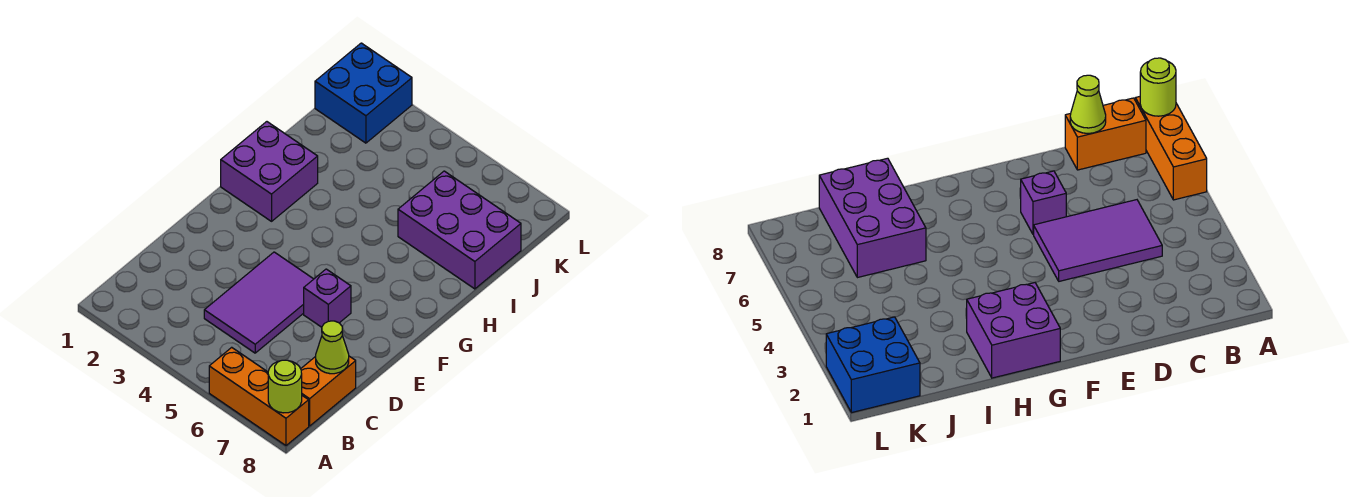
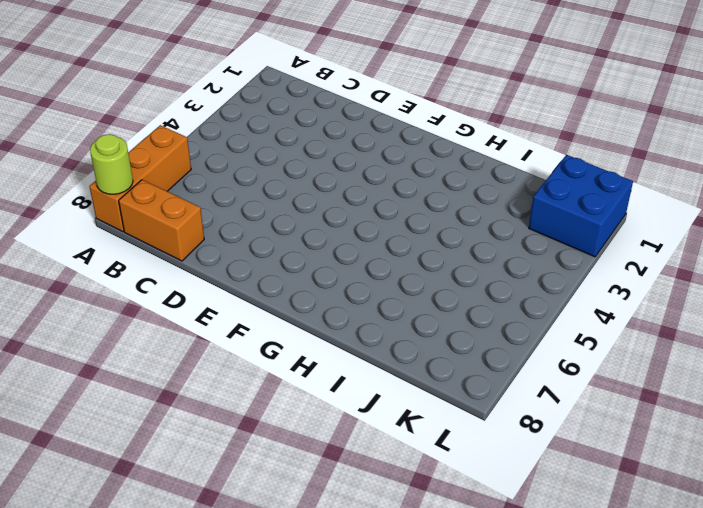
none -> purple tile C4:E5 level 1
none -> purple brick E6 level 1

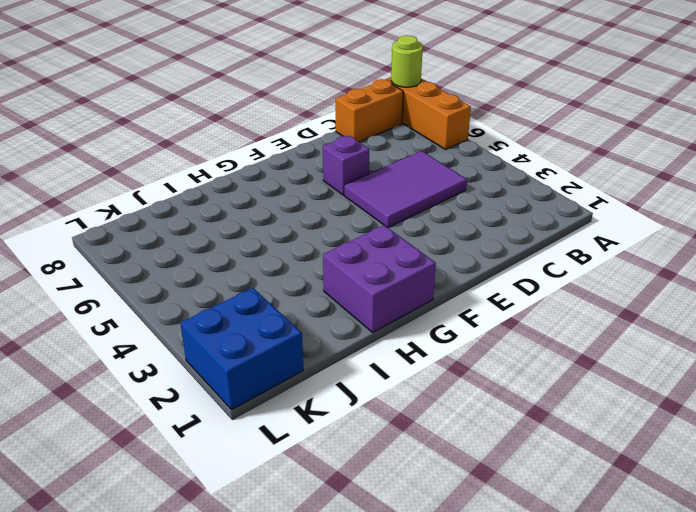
none -> purple brick I6:J8 level 1
none -> lime cone C8 level 2

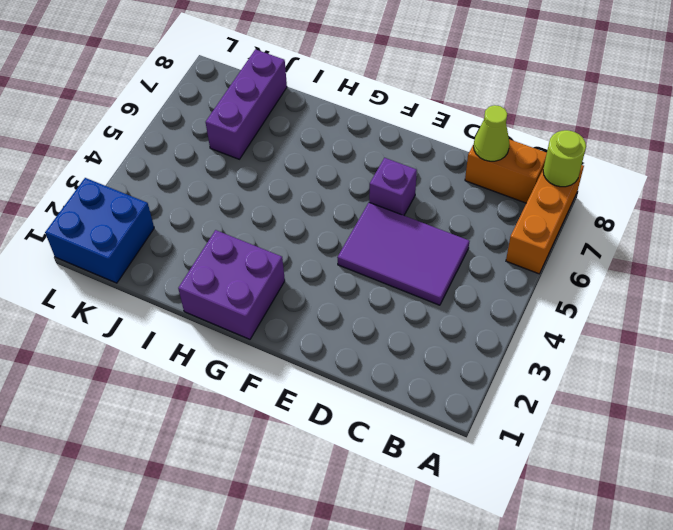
purple brick J6:J8 level 1 -> purple brick I6:J8 level 1

